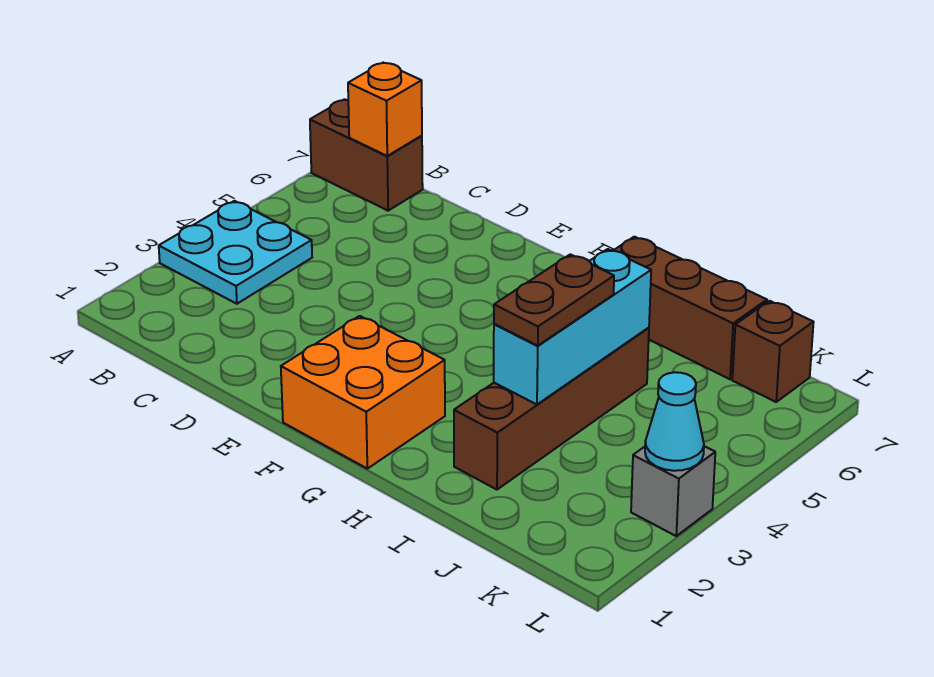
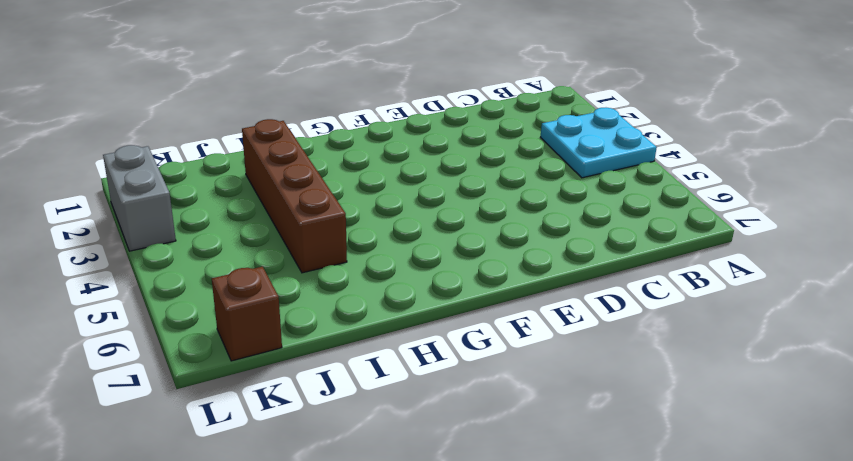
grey brick L2:L3 level 1 -> grey brick L3 level 1
none -> brown brick A7:B7 level 1
none -> orange brick F1:G2 level 1

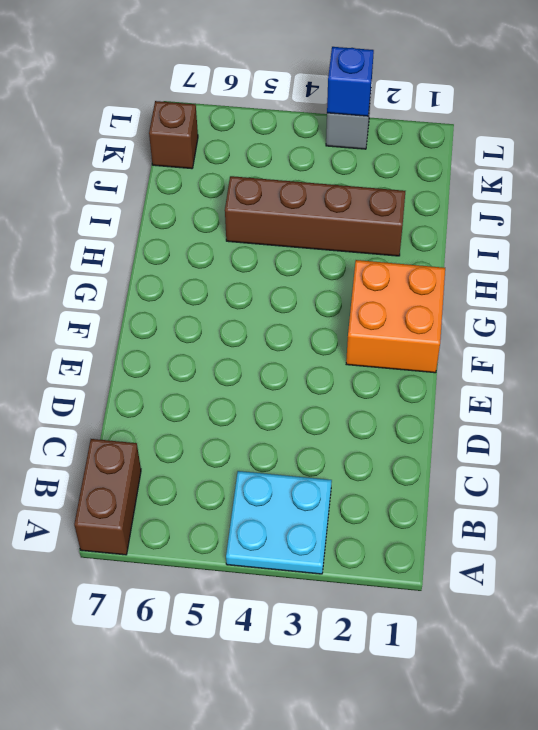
blue brick L3 level 2 -> cyan cone L3 level 2
none -> brown brick H7:J7 level 1
none -> orange brick B7 level 2

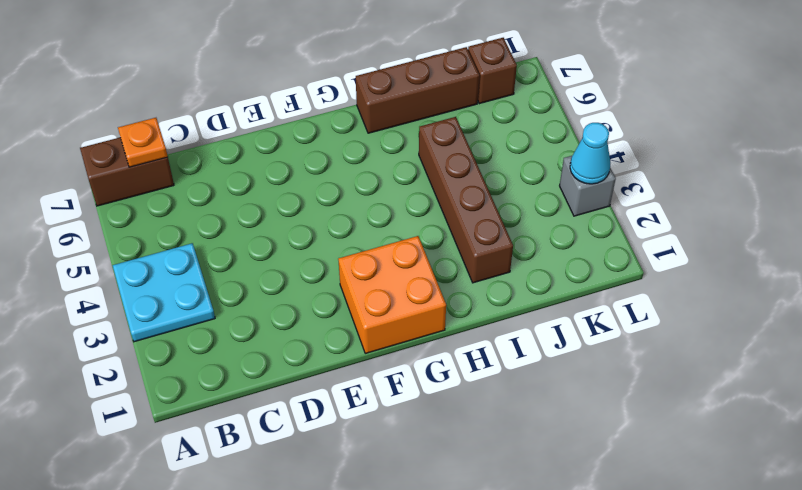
orange plate B7 level 2 -> orange brick B7 level 2
none -> cyan brick I3:I5 level 2
none -> brown plate I3:I4 level 3

